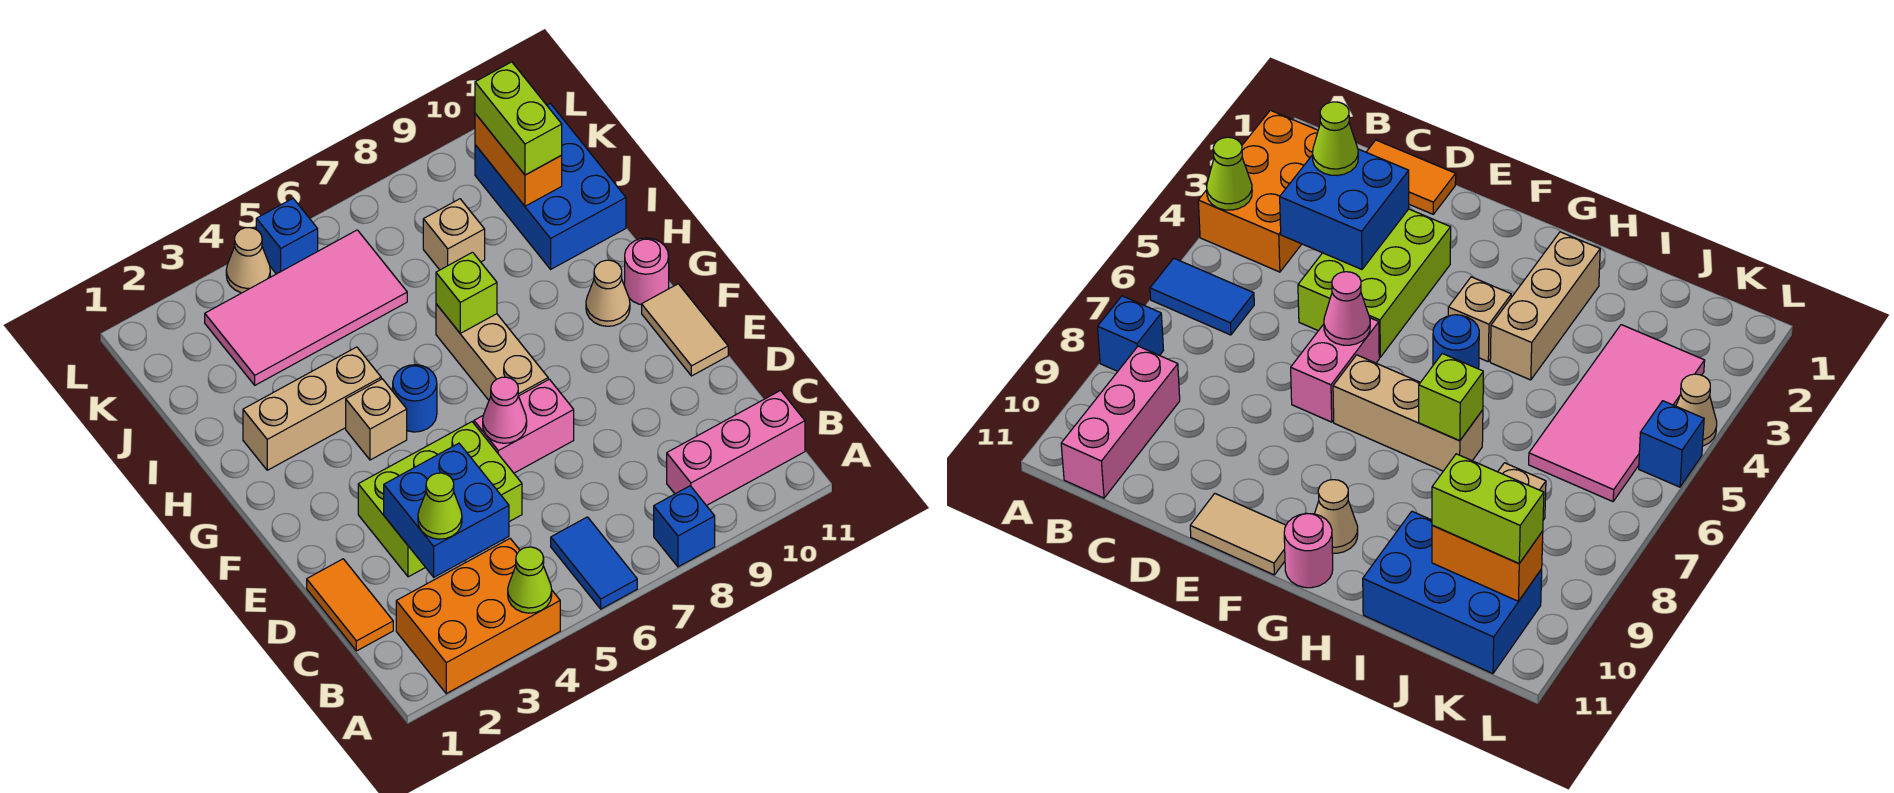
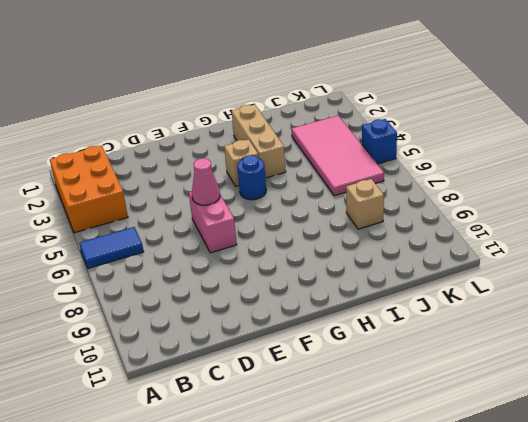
none -> blue brick A8 level 1
none -> pink brick B9:B11 level 1
none -> orange tile C1:D1 level 1

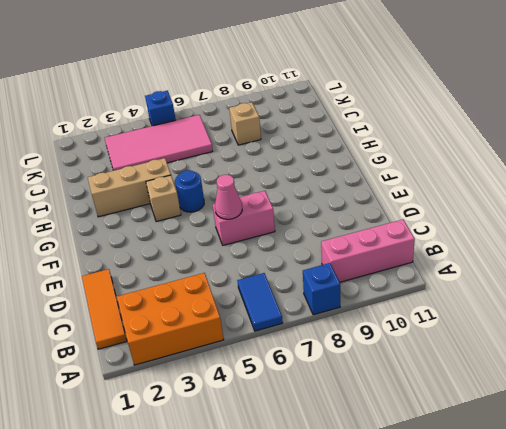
orange tile B1:D1 level 1 -> orange tile C1:D1 level 1
none -> lime brick D3:E5 level 1
none -> tan tile E11:F11 level 1
none -> tan brick F7:H7 level 1

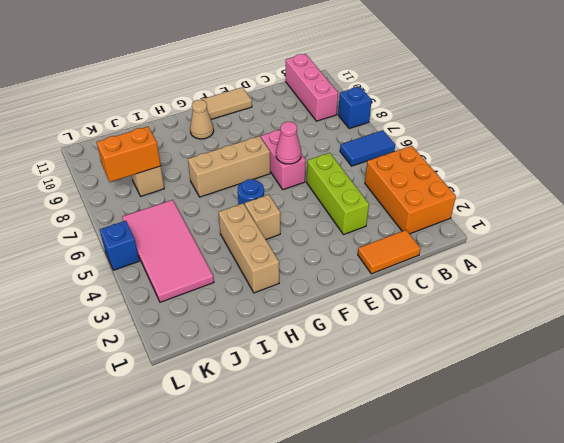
lime brick D3:D5 level 1 -> lime brick D3:E5 level 1
orange brick J8:K8 level 2 -> orange brick J10:K10 level 2
none -> pink round brick G11 level 1
none -> blue brick I10:K11 level 1
none -> tan cone L4 level 1

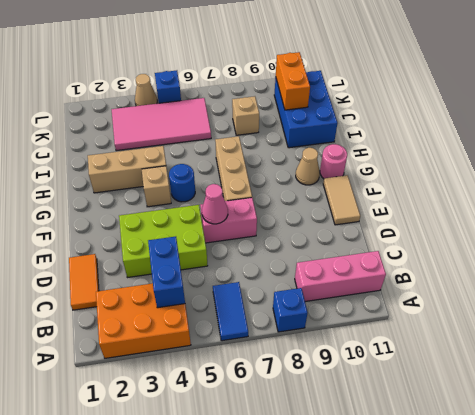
blue brick B4:C4 level 2 -> blue brick C3:D4 level 2
none -> lime cone A4 level 2
none -> lime brick H7 level 2
none -> lime cone C3 level 3

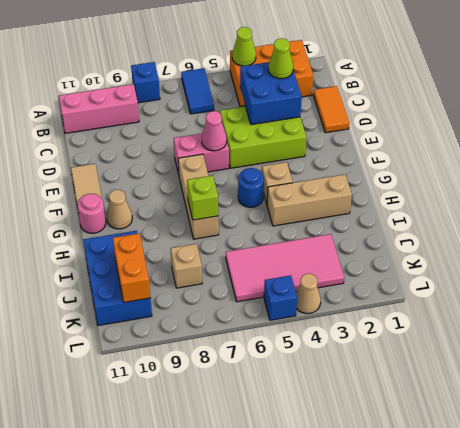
none -> lime brick J10:K10 level 3

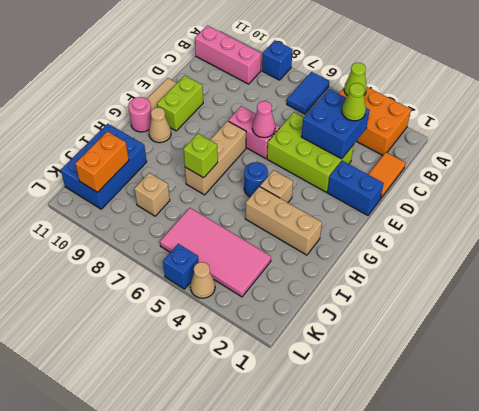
blue brick E1:E2 level 1 -> none
lime brick E10:F10 level 1 -> lime brick J10:K10 level 3

